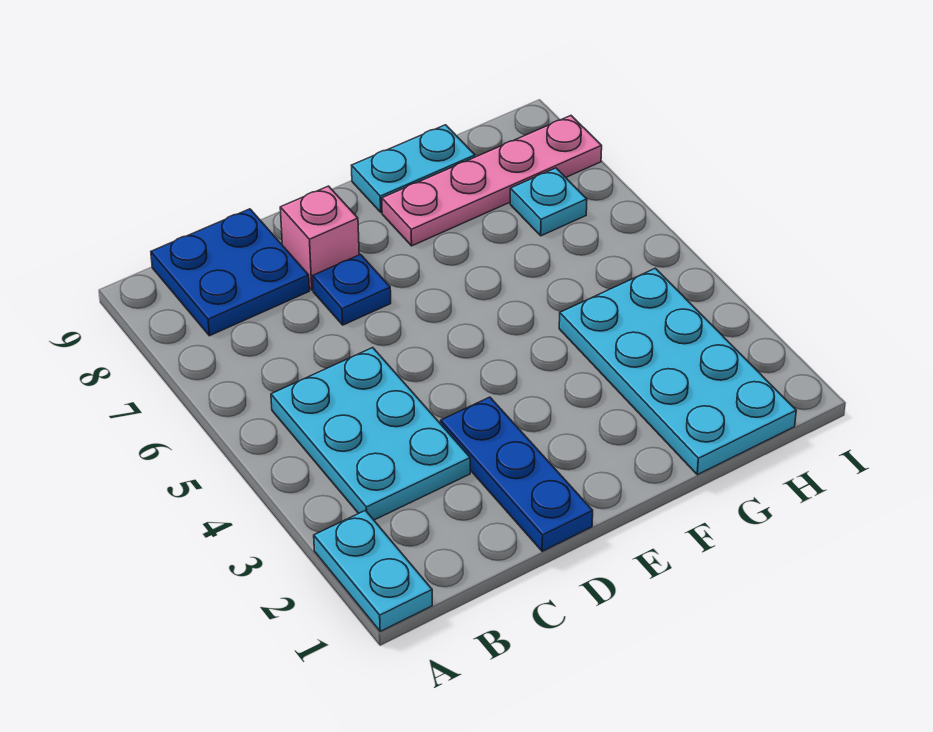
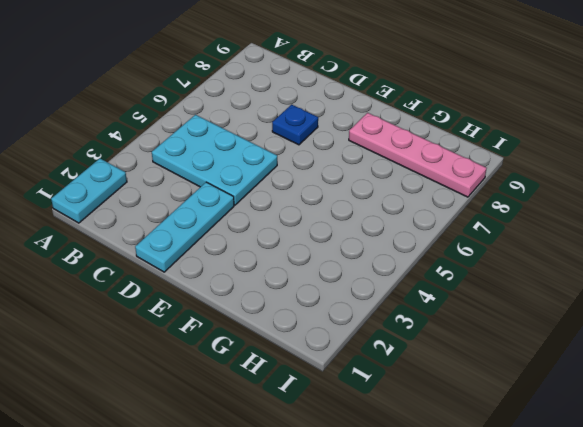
cyan plate B4:D5 level 1 -> cyan plate B3:C5 level 1
cyan plate D1:D3 level 1 -> blue plate D1:D3 level 1
none -> blue plate B8:C9 level 1
none -> pink brick D8 level 1

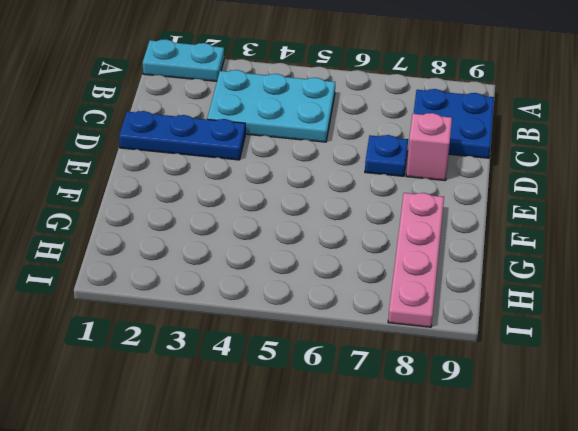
none -> cyan plate F9:G9 level 1
none -> cyan plate G1:H4 level 1

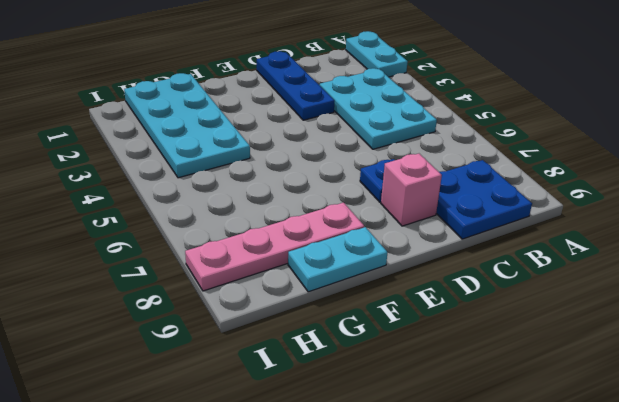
none -> cyan plate H7 level 1

